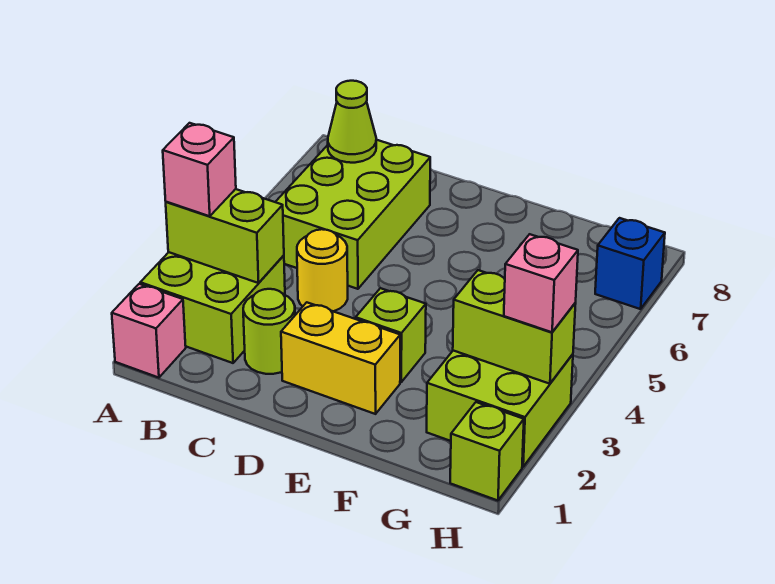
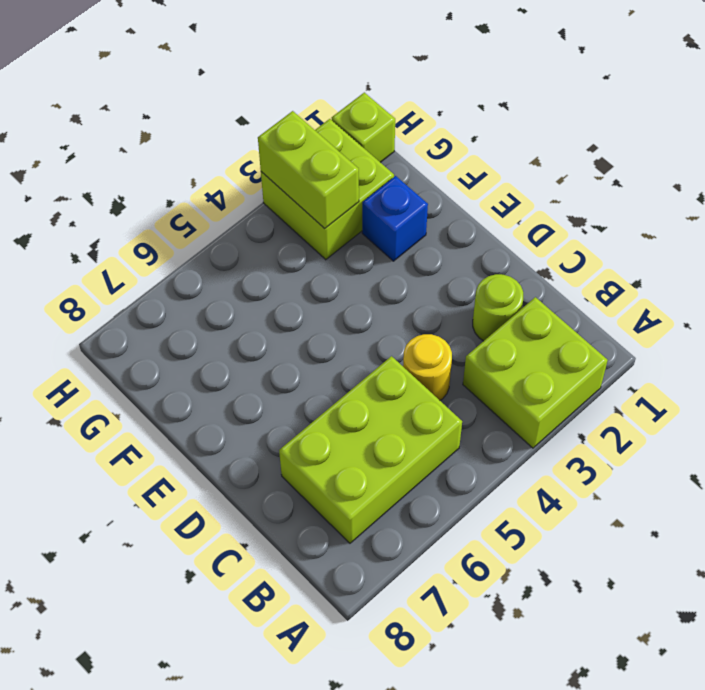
blue brick F2 level 1 -> blue brick H7 level 1
none -> pink brick A1 level 1
none -> yellow brick D2:E2 level 1
none -> lime brick E3 level 1

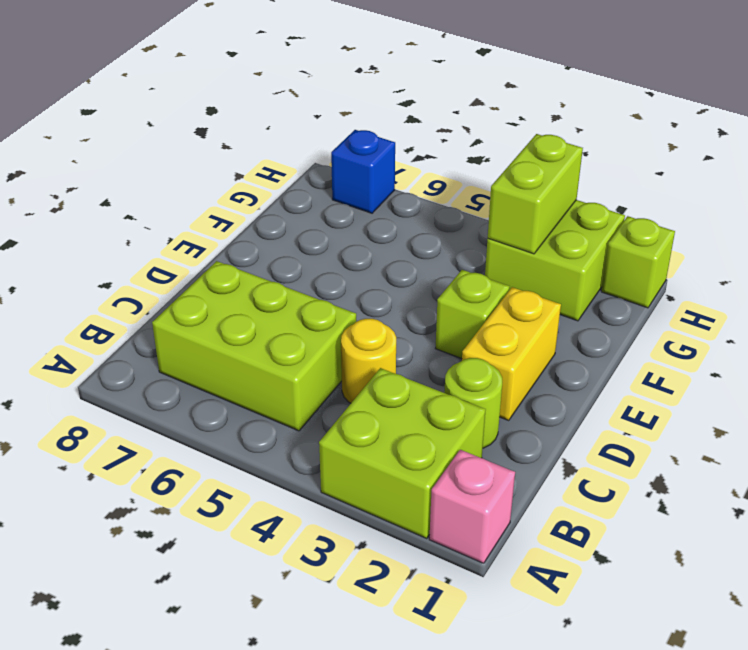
none -> lime brick A3:B3 level 2
none -> lime cone B7 level 2
none -> pink brick A3 level 3

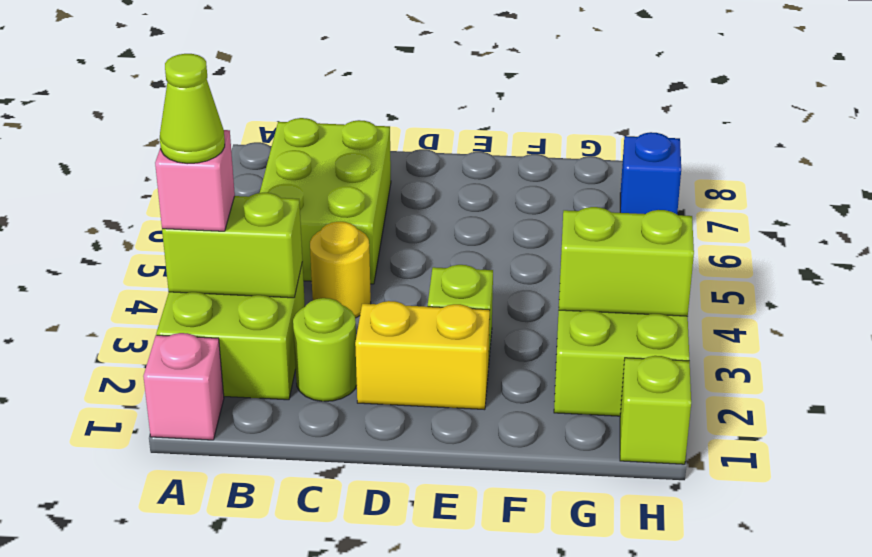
lime cone A3 level 4 -> lime cone B7 level 2
none -> pink brick H3 level 3

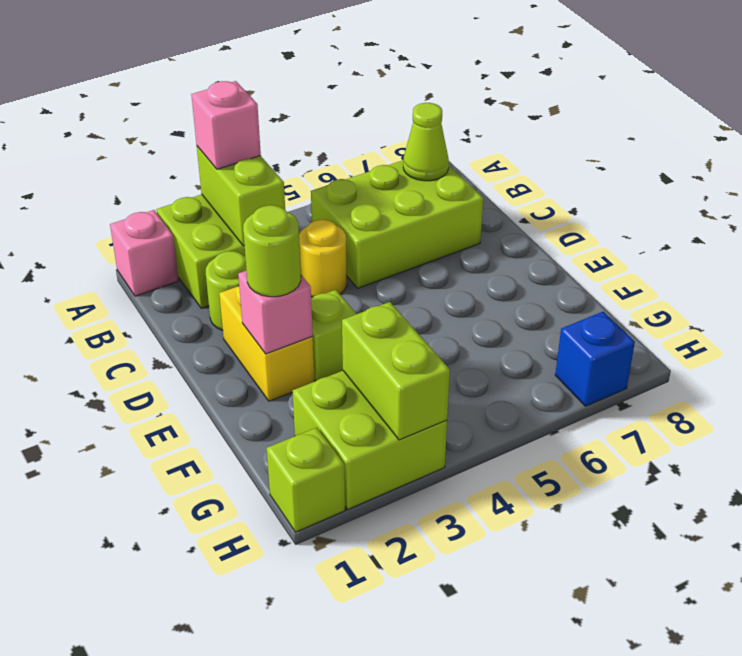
pink brick E2 level 2 -> pink brick H3 level 3
lime round brick E2 level 3 -> none

